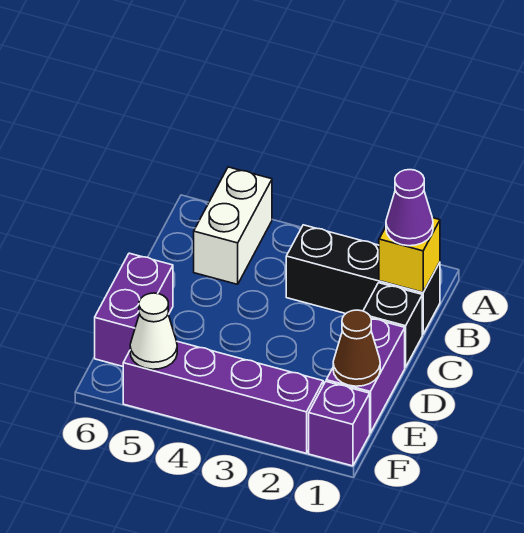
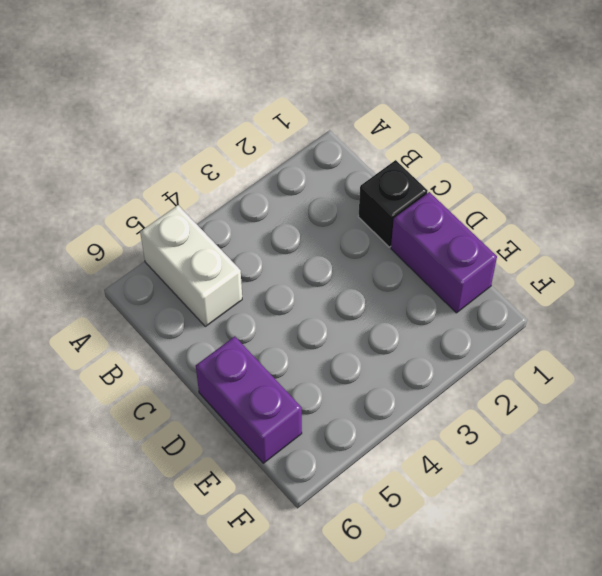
none -> black brick B1:B3 level 1
none -> purple brick F1 level 1

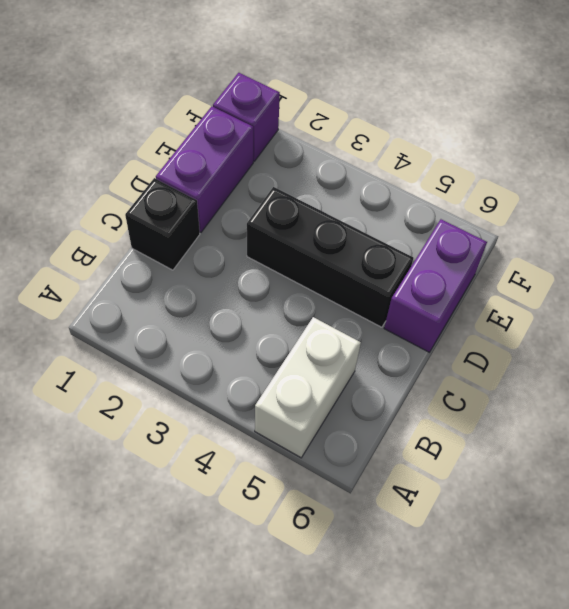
black brick D3:D5 level 1 -> black brick B1:B3 level 1
none -> purple brick F2:F5 level 1
none -> yellow brick B1 level 2

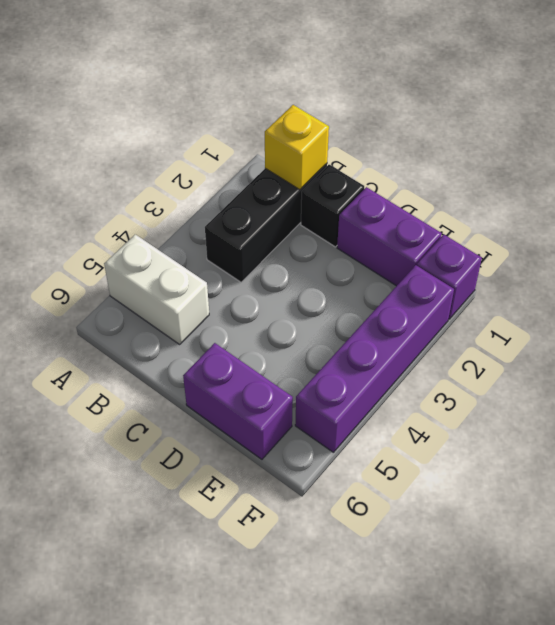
none -> brown cone E1 level 2
none -> white cone F5 level 2

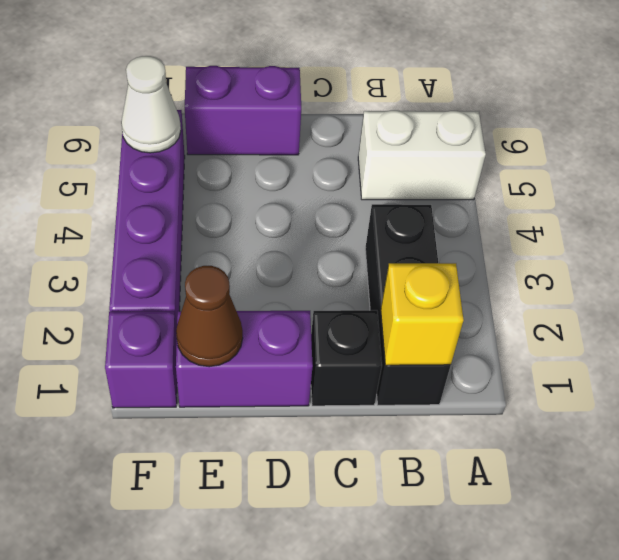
none -> purple cone B1 level 3

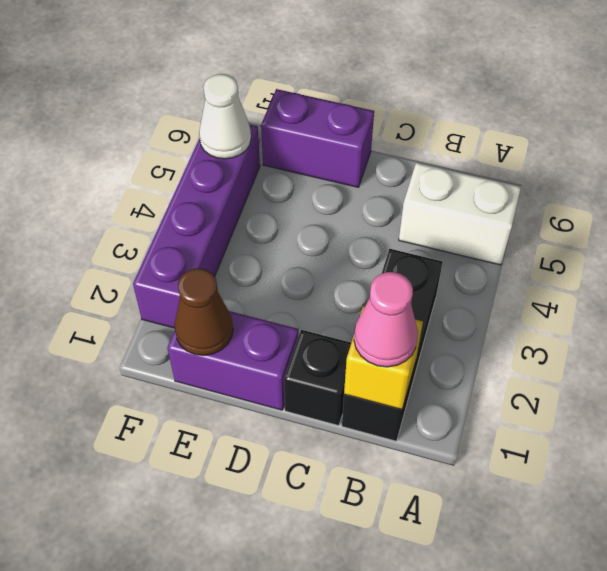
pink cone B1 level 3 -> purple cone B1 level 3
none -> purple brick F1 level 1

